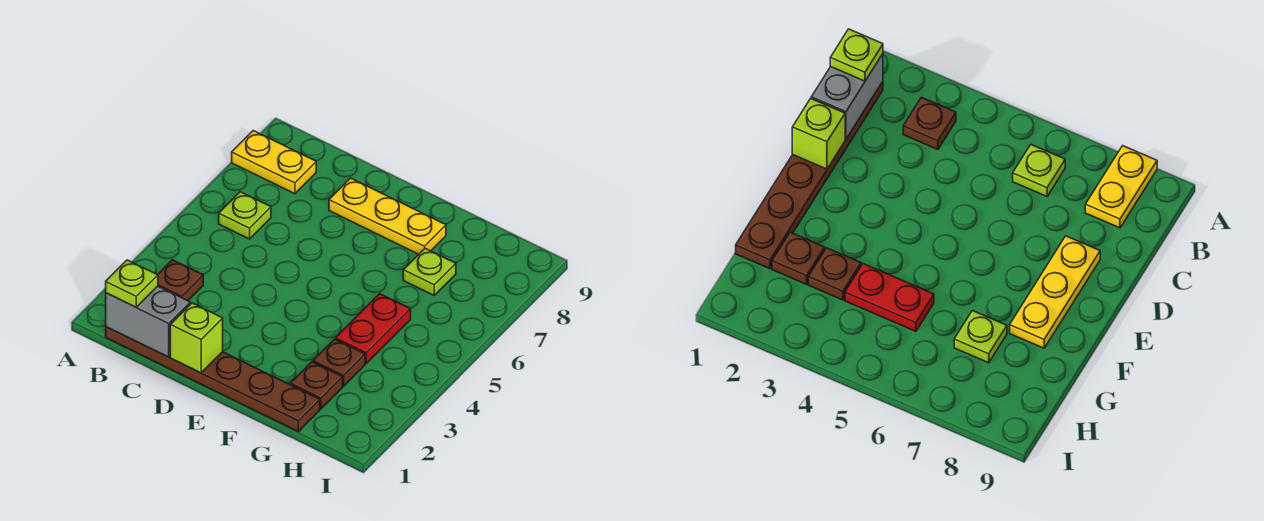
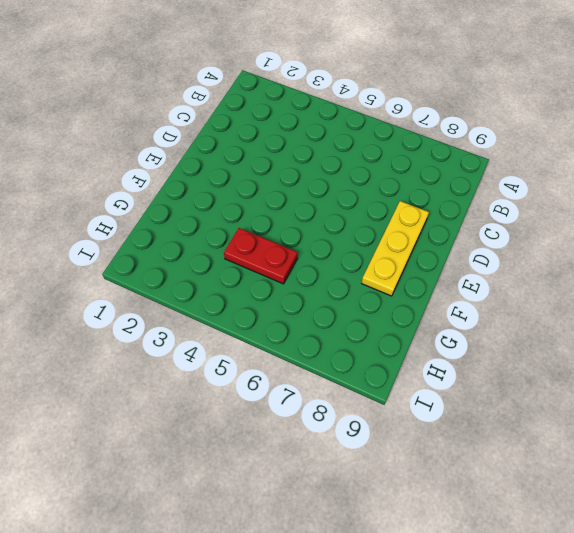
none -> yellow plate A8:B8 level 1
none -> brown plate B1:G1 level 1
none -> brown plate B3 level 1

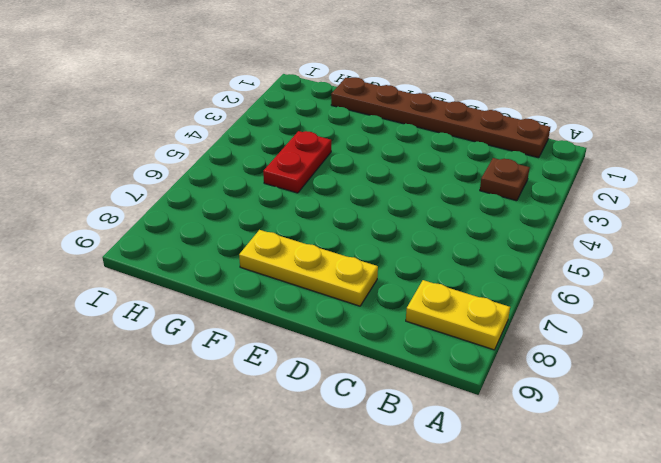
none -> lime plate B6 level 1
none -> brown plate G2 level 1
none -> brown plate G3 level 1

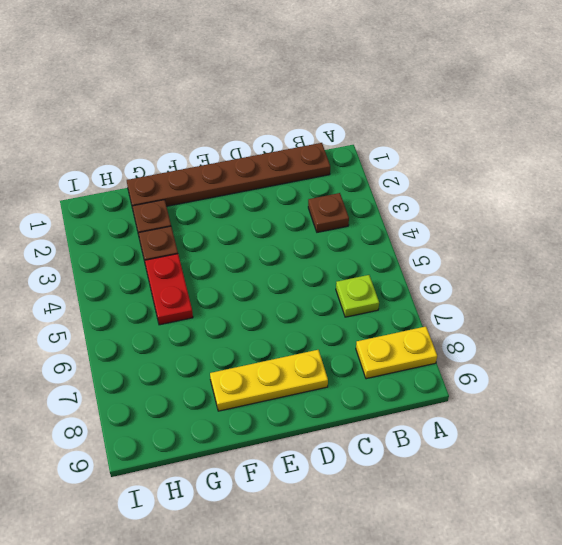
none -> lime plate G7 level 1
none -> grey brick B1:C1 level 2
none -> lime brick D1 level 2

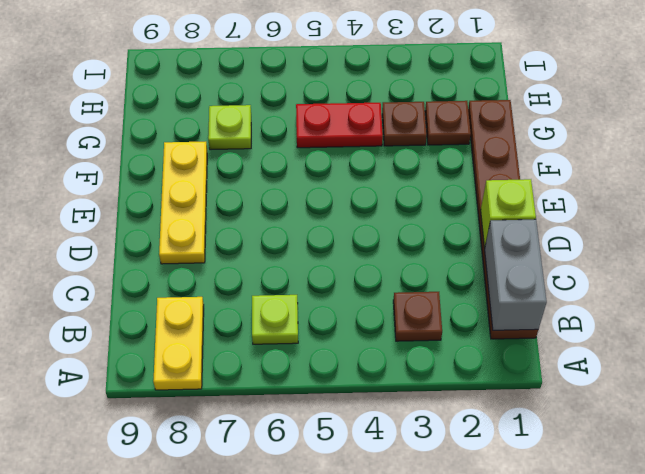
none -> lime plate B1 level 3

